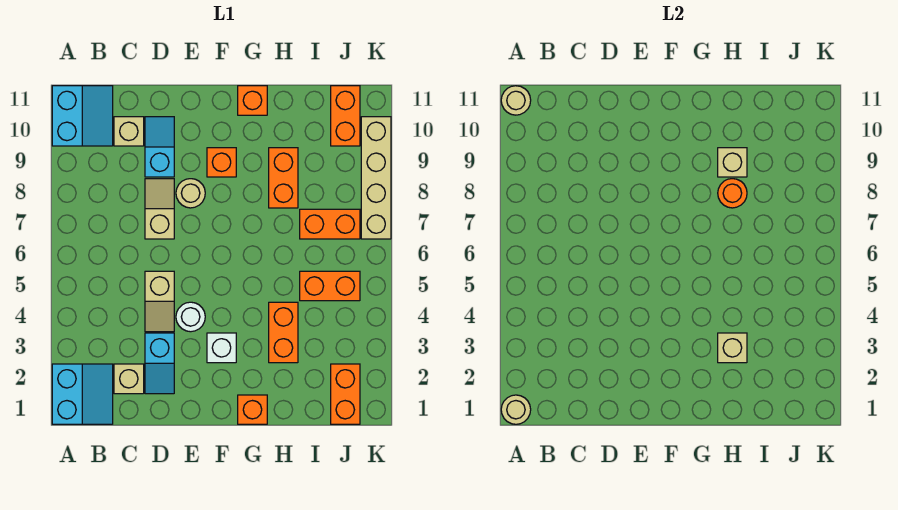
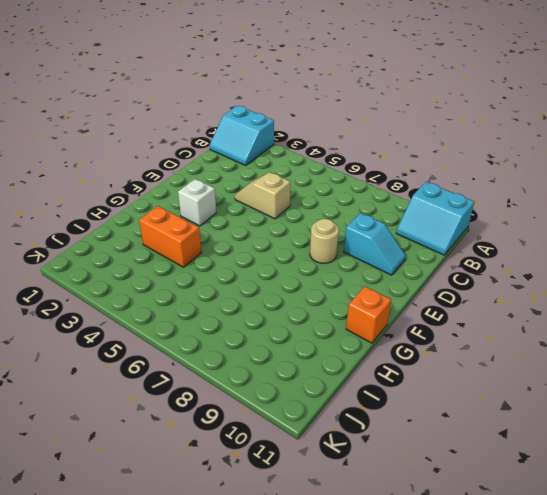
none -> tan brick C2 level 1
none -> tan brick C10 level 1
none -> cyan slope D2:D3 level 1 top 3

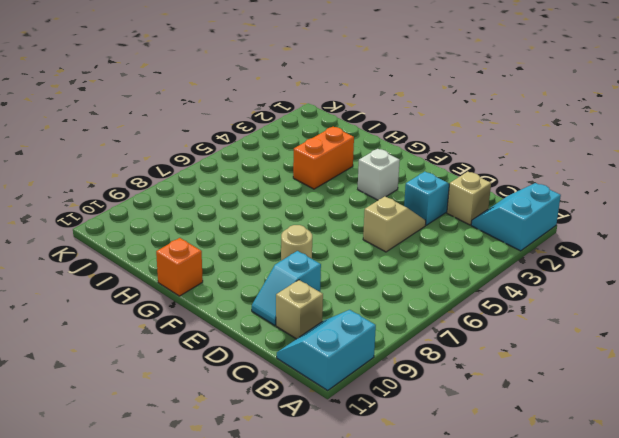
none -> tan slope D7:D8 level 1 top 7
none -> white round brick E4 level 1
none -> orange brick F9 level 1

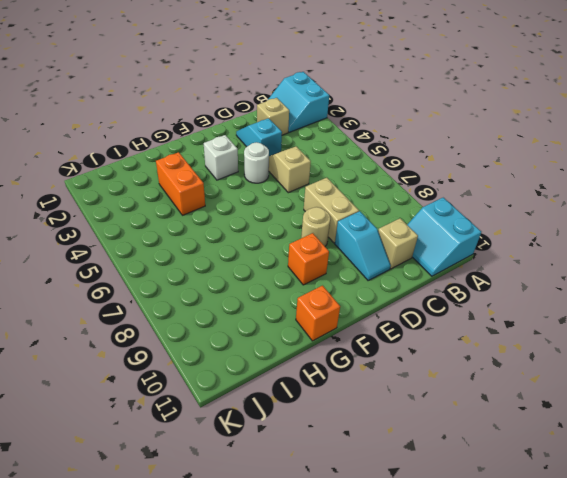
tan brick D7:D8 level 1 -> tan slope D7:D8 level 1 top 7
none -> orange brick G1 level 1
none -> orange brick H8:H9 level 1
none -> orange brick I5:J5 level 1

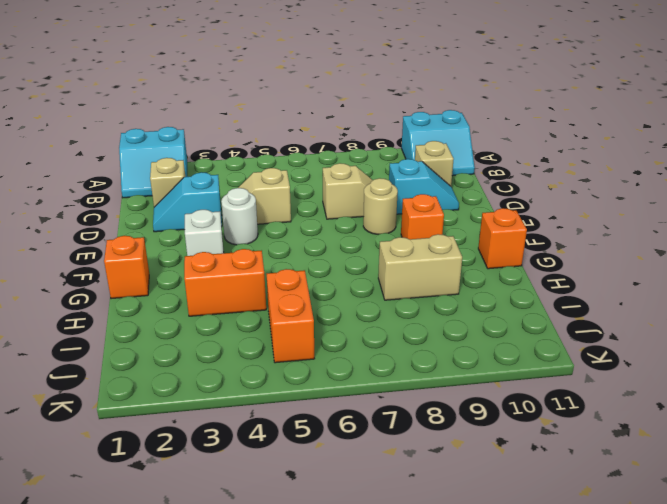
tan brick H8:H9 level 1 -> orange brick H8:H9 level 1
none -> orange brick I7:J7 level 1
none -> orange brick J1:J2 level 1
none -> orange brick J10:J11 level 1

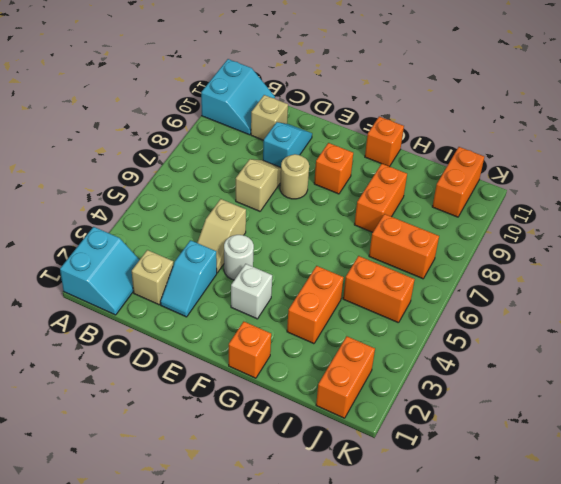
none -> tan brick K7:K10 level 1
none -> tan round brick A1 level 2
none -> tan round brick A11 level 2

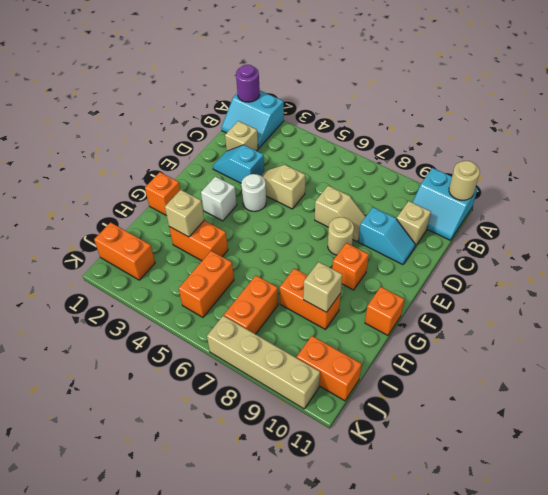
purple round brick A1 level 2 -> tan round brick A1 level 2
none -> orange round brick H8 level 2

